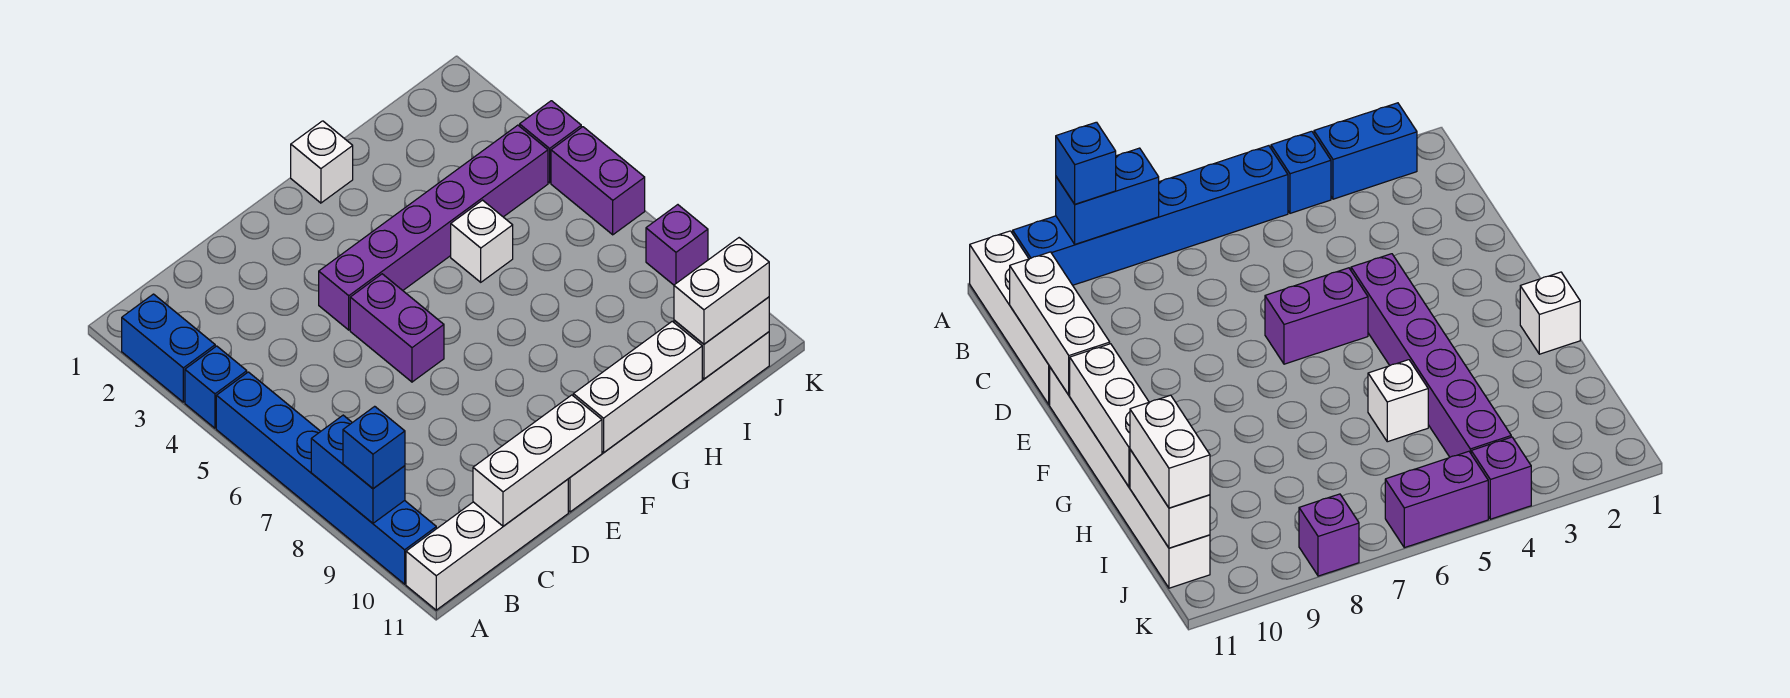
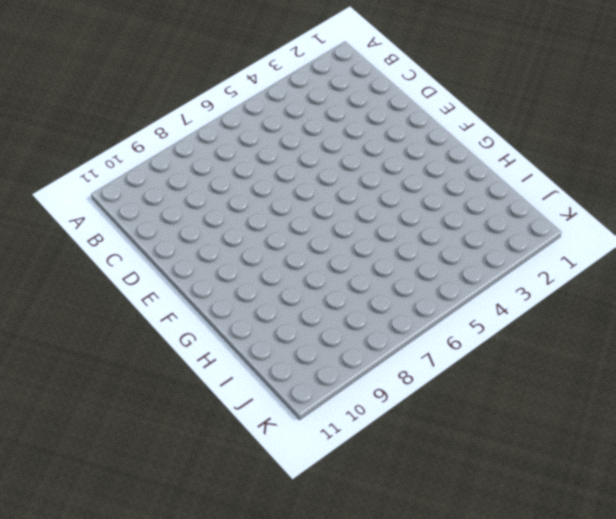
none -> blue brick A2:A3 level 1
none -> blue brick A4 level 1
none -> blue brick A5:A10 level 1

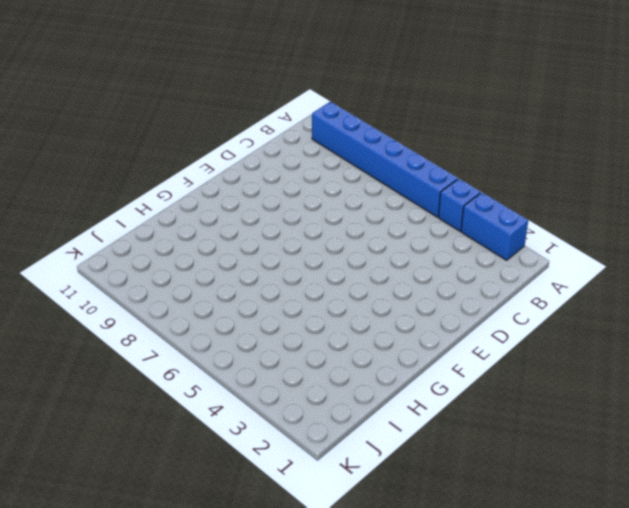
none -> white brick A11:D11 level 1
none -> purple brick E4:J4 level 1
none -> purple brick E5:E6 level 1

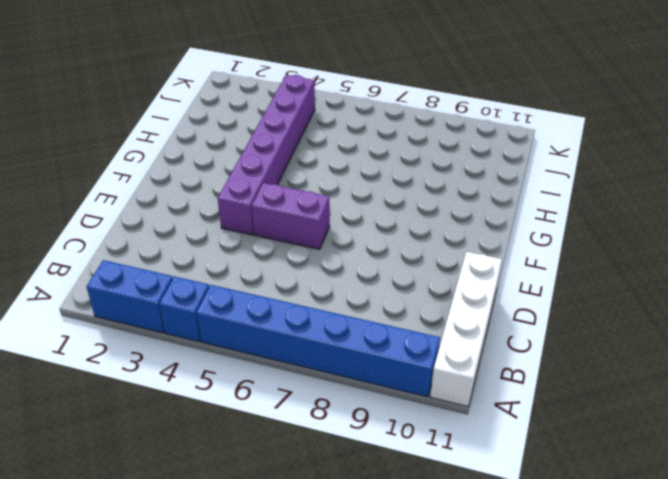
none -> white brick E11:J11 level 1
none -> white brick G1 level 1
none -> white brick H5 level 1

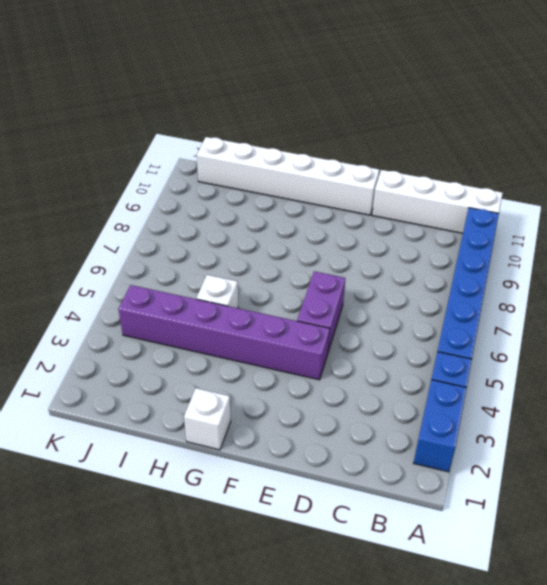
none -> purple brick K4 level 1
none -> purple brick K5:K6 level 1
none -> purple brick K8 level 1

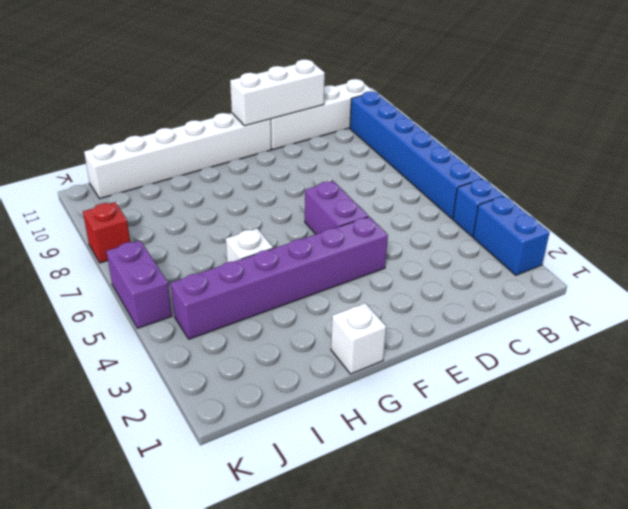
red brick K8 level 1 -> purple brick K8 level 1
none -> purple brick K4 level 1
none -> blue brick A8:A9 level 2
none -> white brick F11:H11 level 2

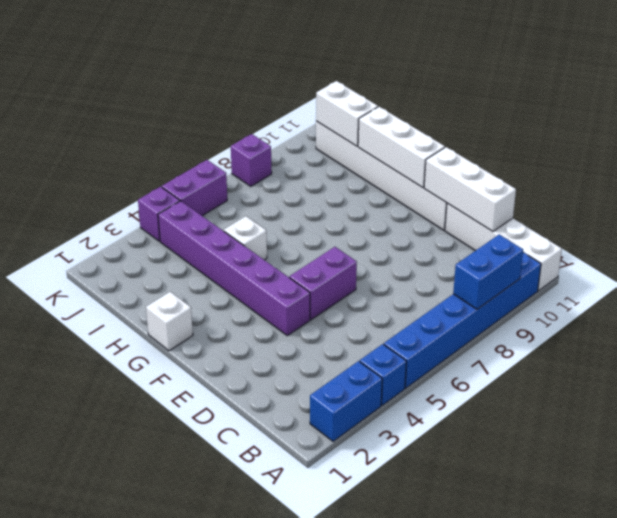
none -> blue brick A9 level 3
none -> white brick I11:J11 level 3

